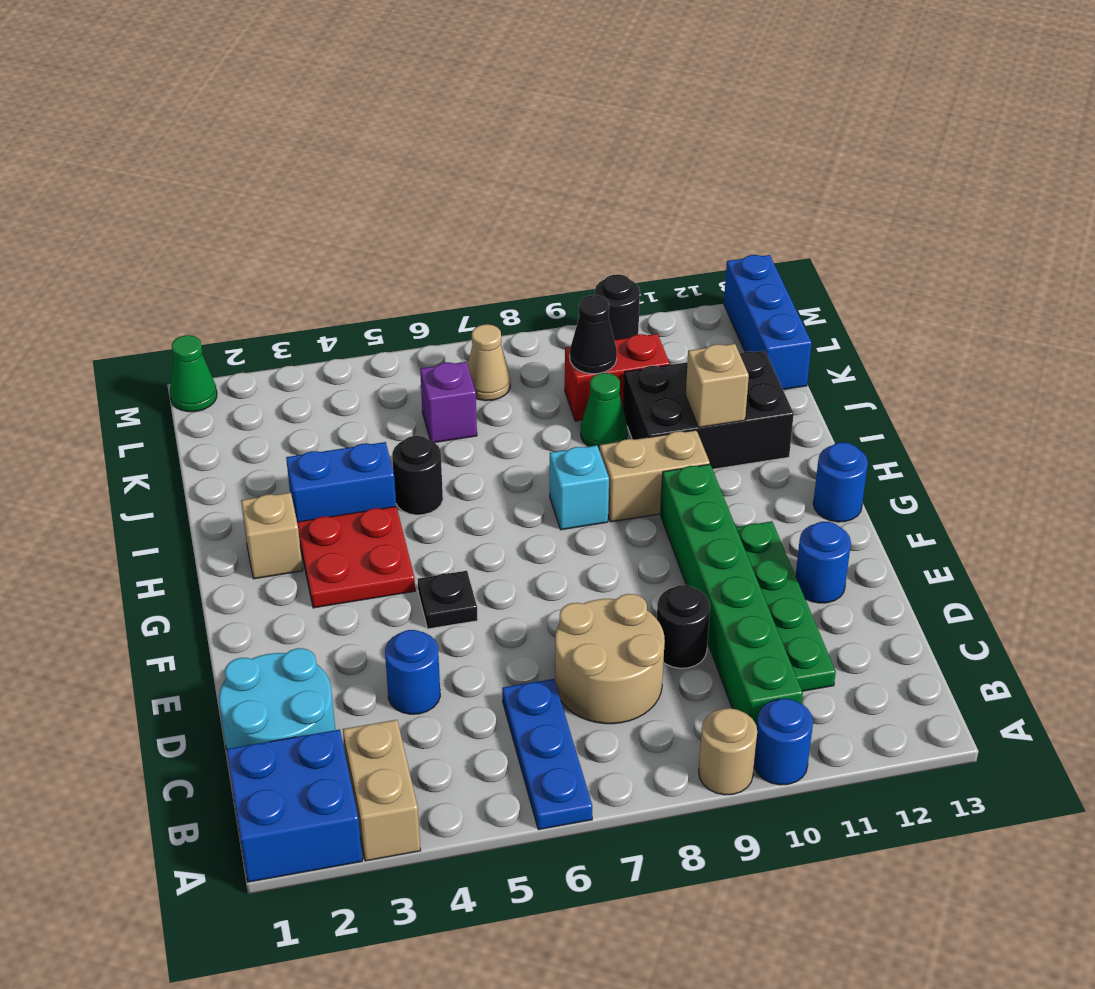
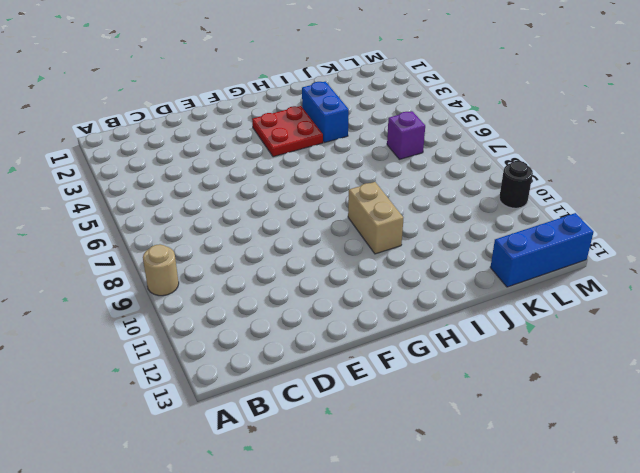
none -> blue brick A1:B2 level 1
none -> tan brick A3:B3 level 1
none -> blue plate A6:C6 level 1
none -> blue round brick A10 level 1

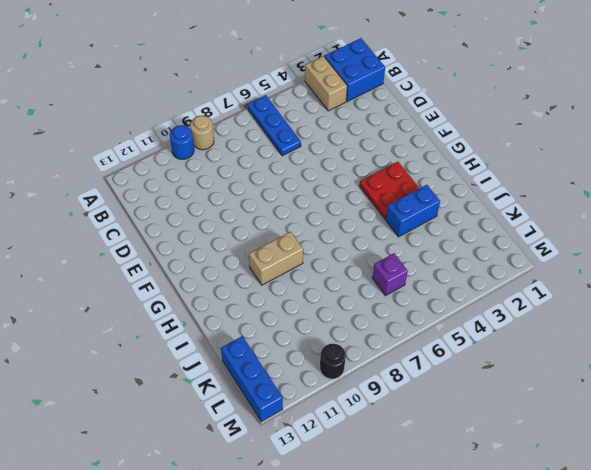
none -> green brick B10:G10 level 1
none -> cyan round brick C1:D2 level 1
none -> tan round brick C7:D8 level 1
none -> green plate C11:F11 level 1

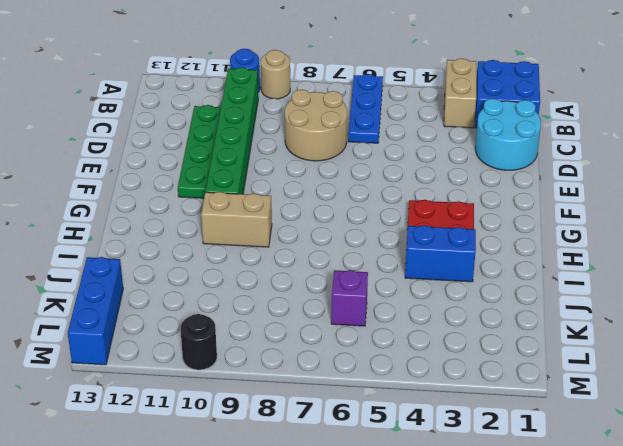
none -> blue round brick D4 level 1
none -> black round brick D9 level 1
none -> blue round brick E12 level 1
none -> black plate F5 level 1

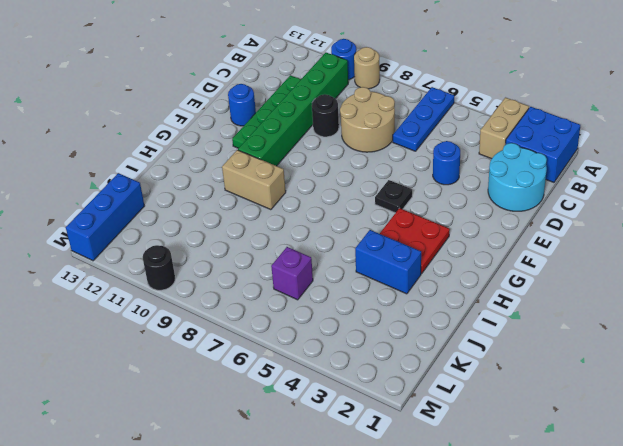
none -> blue round brick G13 level 1
none -> tan brick H2 level 1
none -> cyan brick H8 level 1
none -> black round brick I5 level 1

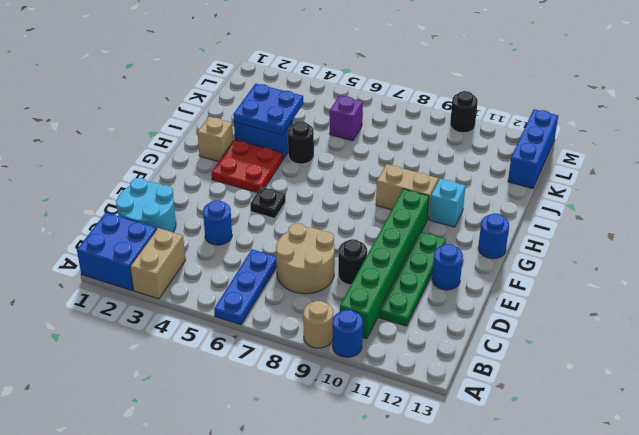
cyan brick H11 level 1 -> cyan brick H8 level 1
blue plate I3:J4 level 2 -> none
none -> black brick I10:J12 level 1
none -> green cone J9 level 1
none -> red brick K9:K10 level 1
none -> tan cone L7 level 1

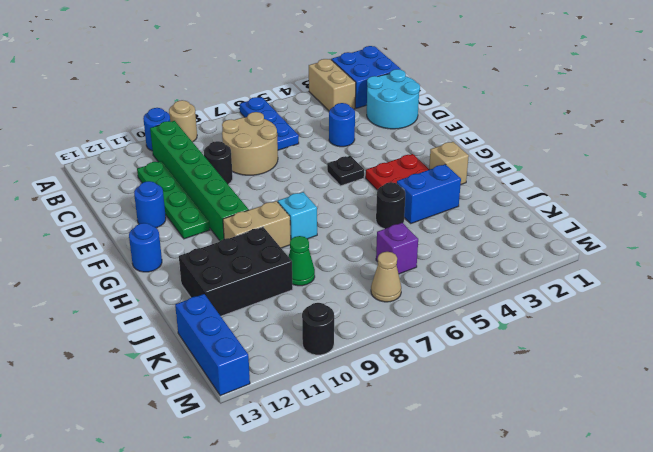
none -> red brick K9:K10 level 1
none -> green cone M1 level 1
none -> tan brick I11 level 2
none -> black cone K9 level 2

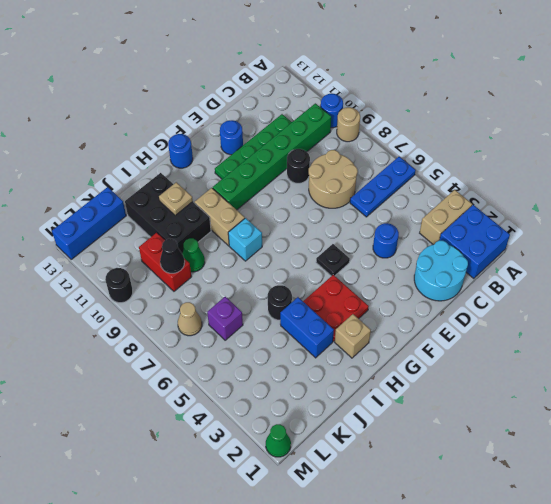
tan plate I11 level 2 -> tan brick I11 level 2

